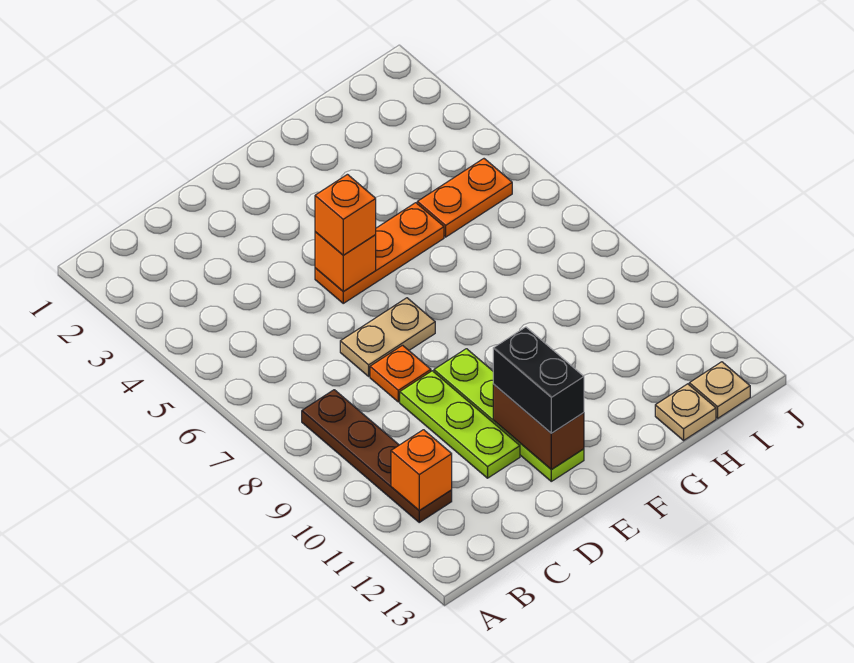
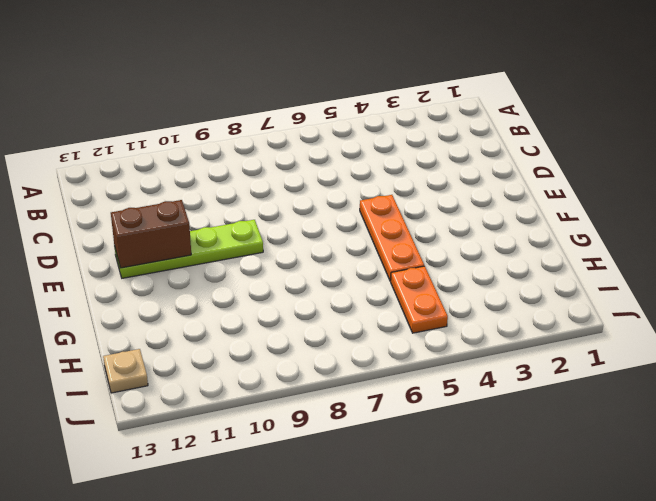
none -> brown plate B8:B11 level 1
none -> tan plate D7:E7 level 1
none -> orange plate D8 level 1

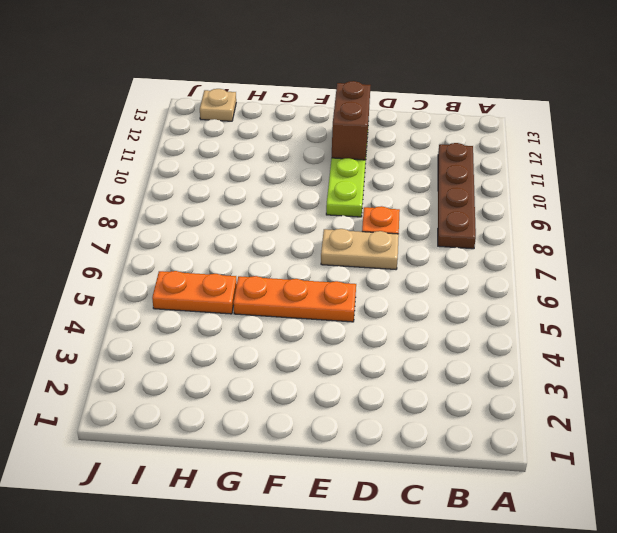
none -> lime plate D9:D11 level 1
none -> tan plate H13 level 1
none -> orange brick B11 level 2

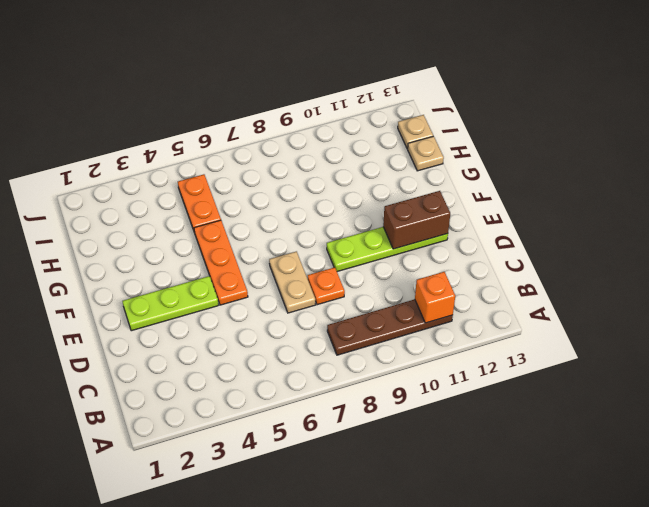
lime plate E2:E4 level 1 -> lime plate D9:D11 level 1
none -> orange brick E5 level 2
none -> orange brick E5 level 3
none -> black brick E11:E12 level 3

